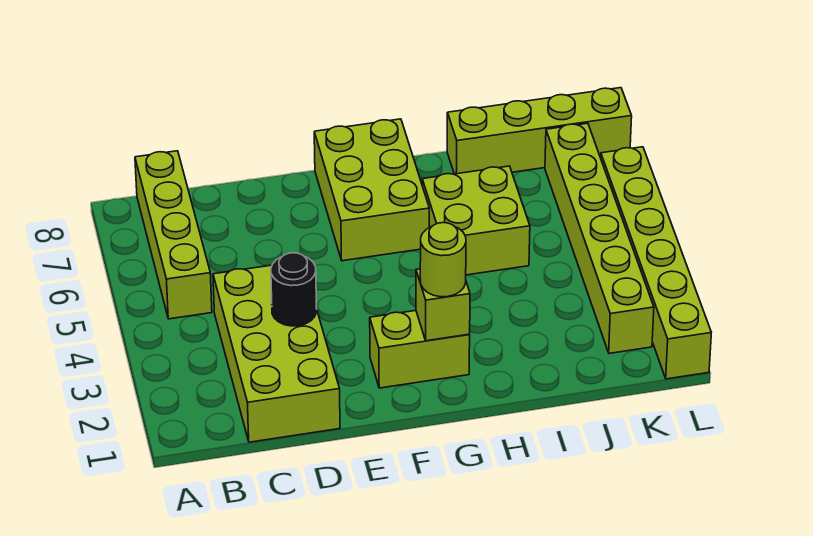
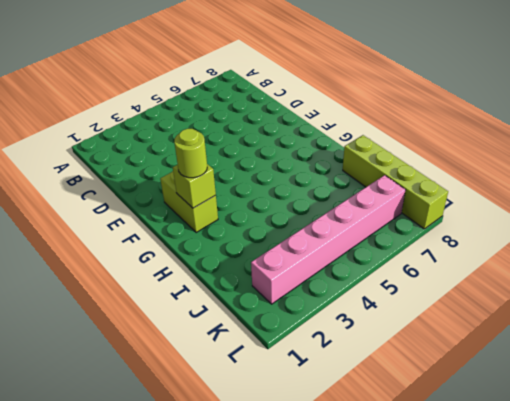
pink brick K2:K7 level 1 -> lime brick K2:K7 level 1
none -> lime brick B5:B8 level 1
none -> lime brick C1:D4 level 1

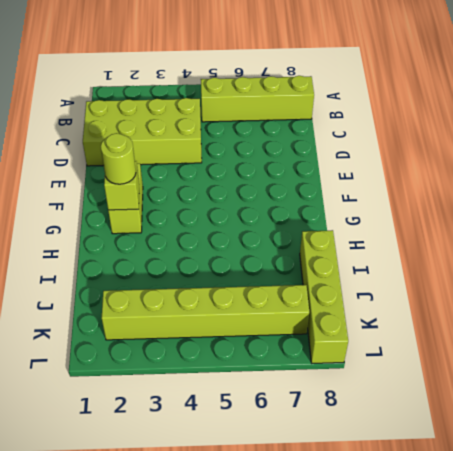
none -> lime brick F6:G8 level 1
none -> lime brick H5:I6 level 1

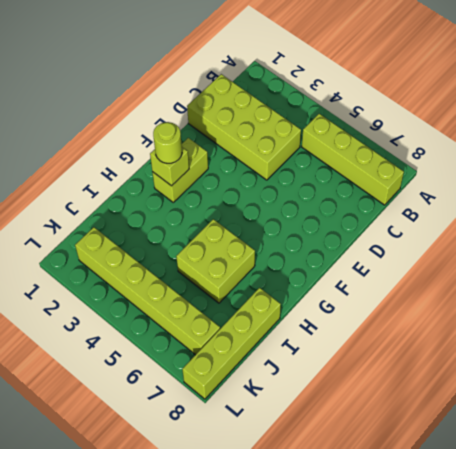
none -> lime brick F6:G8 level 1
none -> lime brick L1:L6 level 1

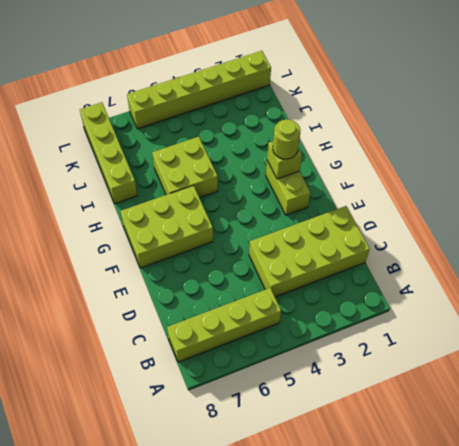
none -> lime brick K2:K7 level 1
none -> black round brick D3 level 2

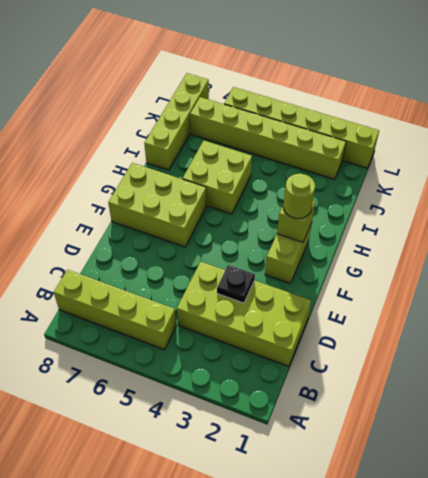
black plate D3 level 2 -> black round brick D3 level 2

